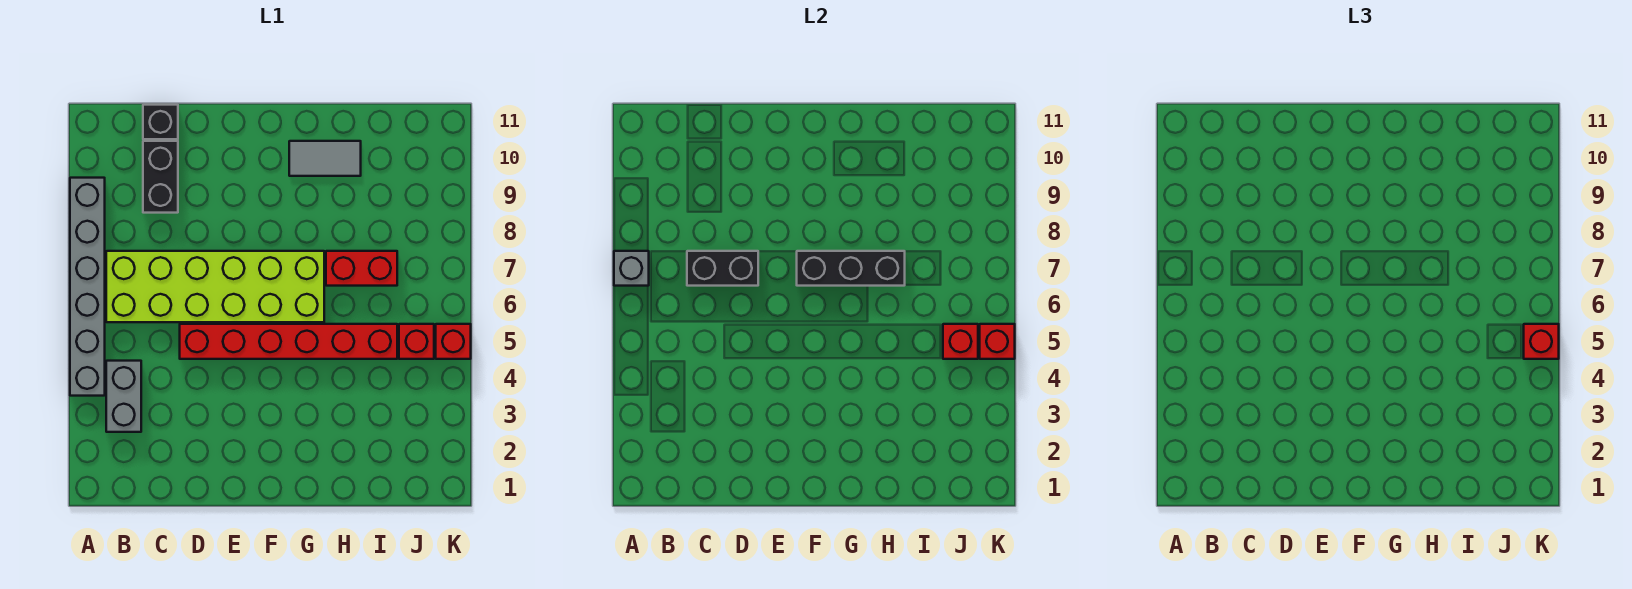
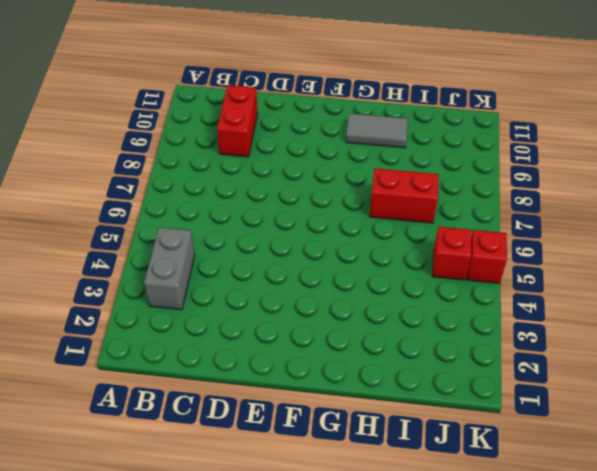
red brick C9:C10 level 1 -> black brick C9:C10 level 1
none -> grey brick A4:A9 level 1
none -> lime brick B6:G7 level 1
none -> black brick C11 level 1

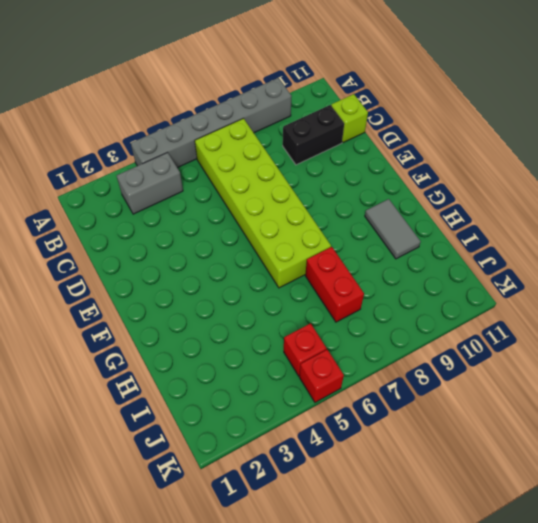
lime brick C11 level 1 -> black brick C11 level 1
none -> red brick D5:I5 level 1
none -> grey brick A7 level 2
none -> black brick C7:D7 level 2

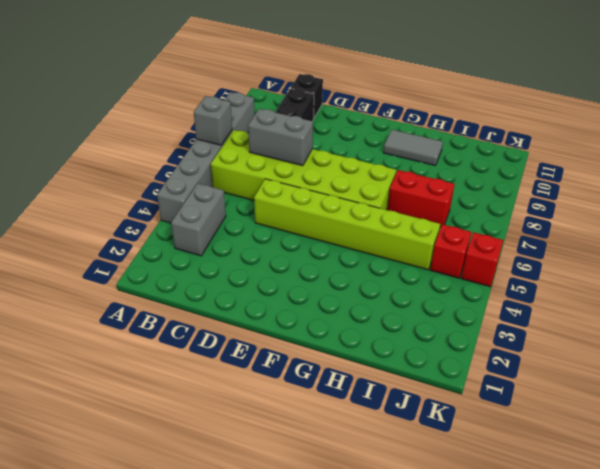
grey brick C7:D7 level 2 -> black brick C7:D7 level 2
lime brick D5:I5 level 1 -> red brick D5:I5 level 1
none -> black brick F7:H7 level 2
none -> red brick J5 level 2
none -> red brick K5 level 2

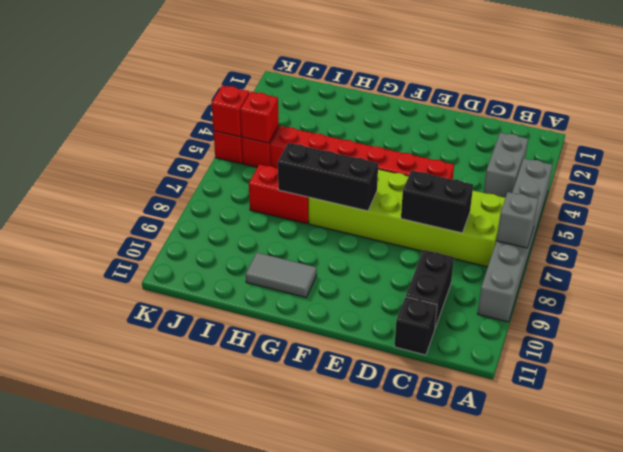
none -> red brick K5 level 3

